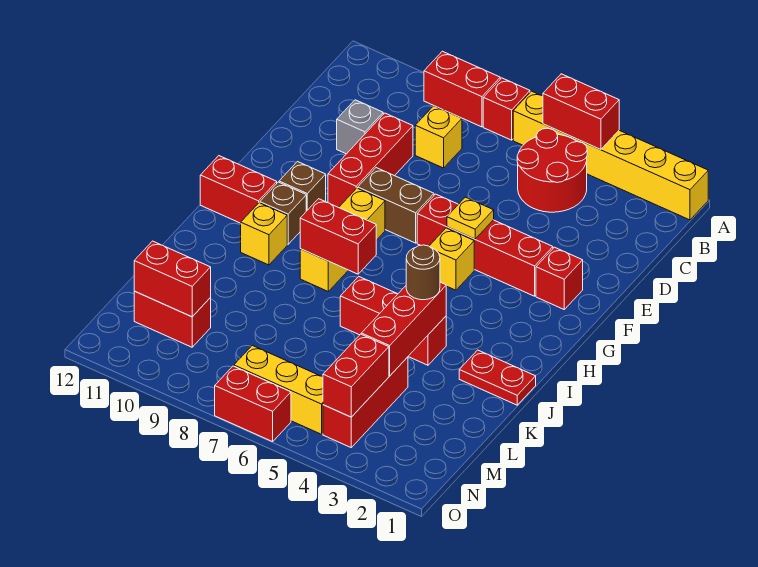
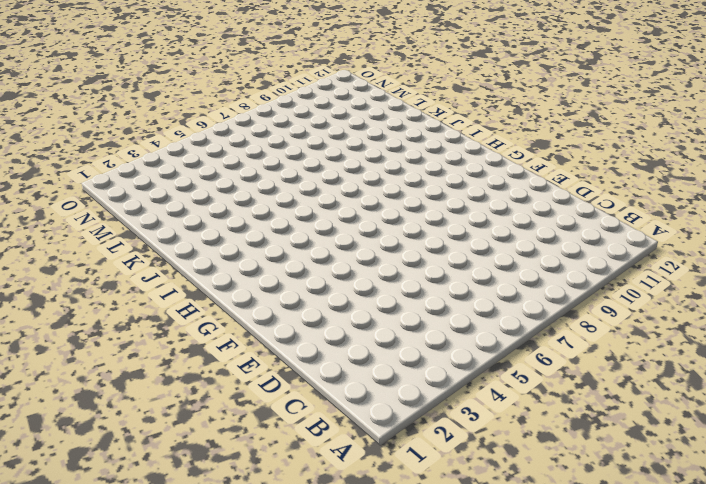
none -> yellow brick A1:A6 level 1
none -> red brick A7 level 1
none -> red brick A8:A9 level 1

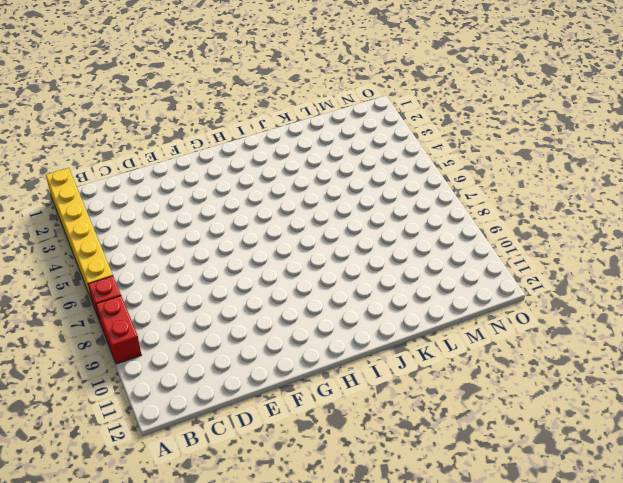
none -> red round brick B4:C5 level 1
none -> yellow brick C8 level 1
none -> red brick D9:F9 level 1

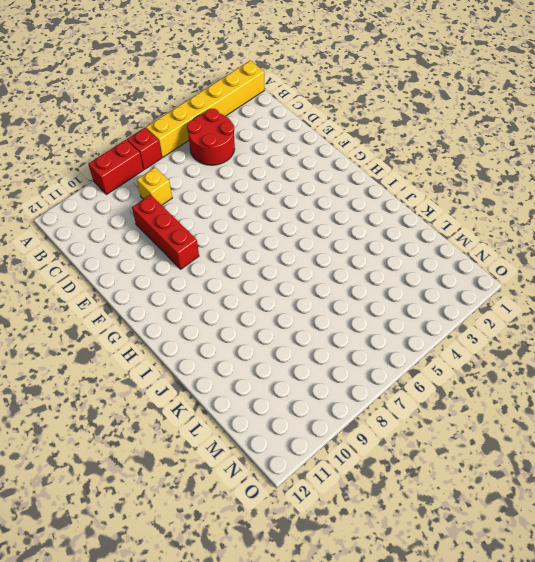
none -> grey brick D10 level 1
none -> red brick F2 level 1
none -> red brick F3:F6 level 1

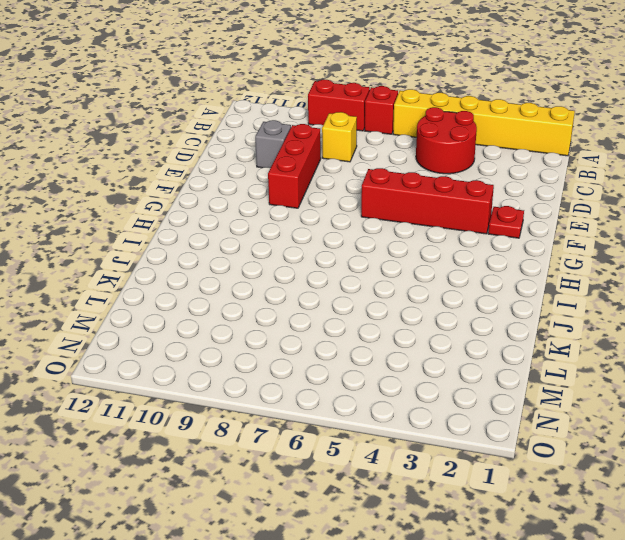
red plate F2 level 1 -> red brick F2 level 1
none -> brown brick F7:F8 level 1
none -> yellow brick G5 level 1
none -> yellow brick G8:I8 level 1

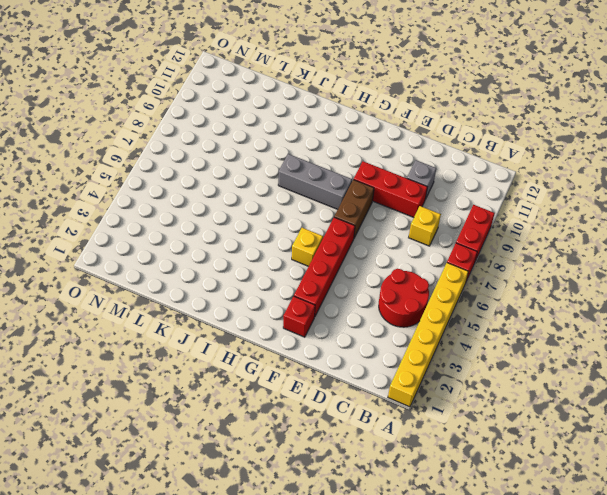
grey brick G8:I8 level 1 -> yellow brick G8:I8 level 1
none -> brown brick G10 level 1
none -> brown brick H10 level 1
none -> red brick H11:H12 level 1

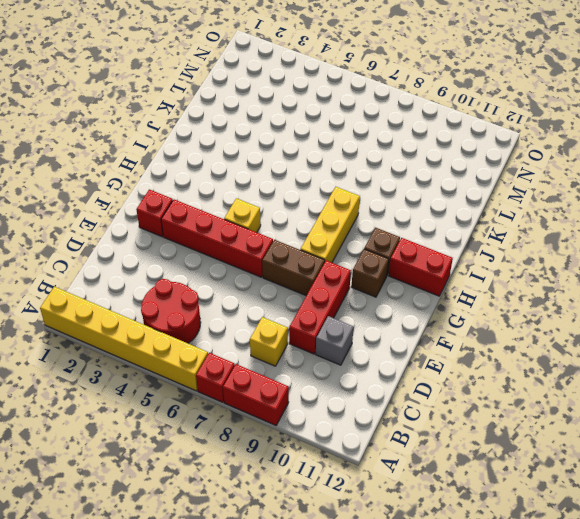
none -> yellow brick I10 level 1
none -> red plate J1:J2 level 1
none -> red brick J4:J6 level 1

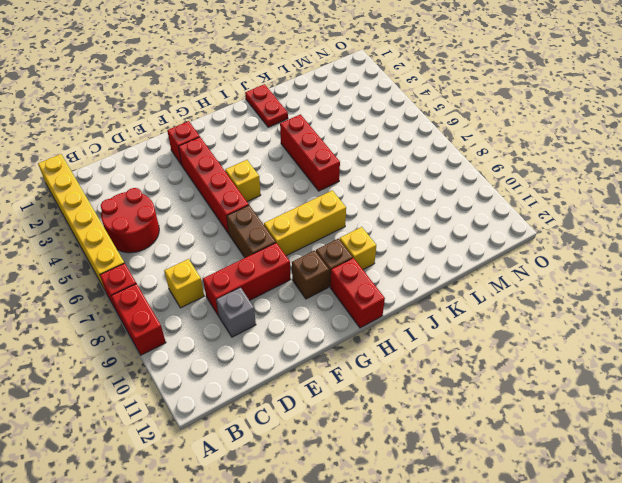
none -> red brick L4:N4 level 1
none -> red brick M10:M11 level 1
none -> yellow brick N5:N7 level 1

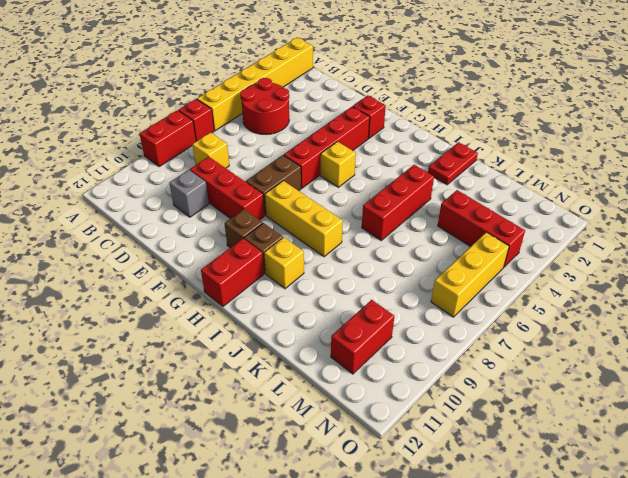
none -> red brick O6:O7 level 1
none -> red brick A4:A5 level 2
none -> yellow plate F5 level 2

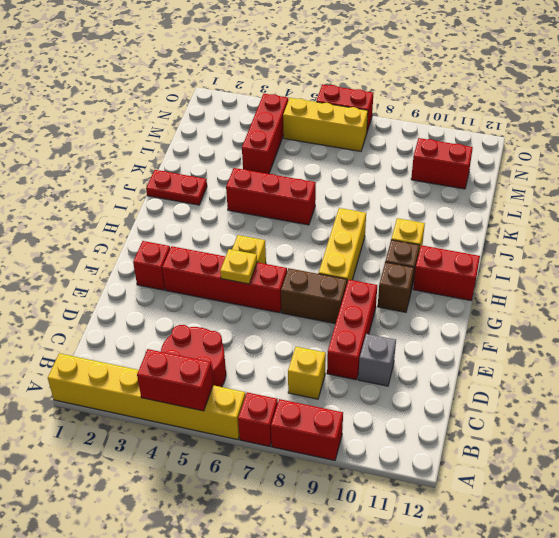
none -> red brick I7:I8 level 2
none -> red brick J4:L4 level 2
none -> red brick M4:N4 level 2

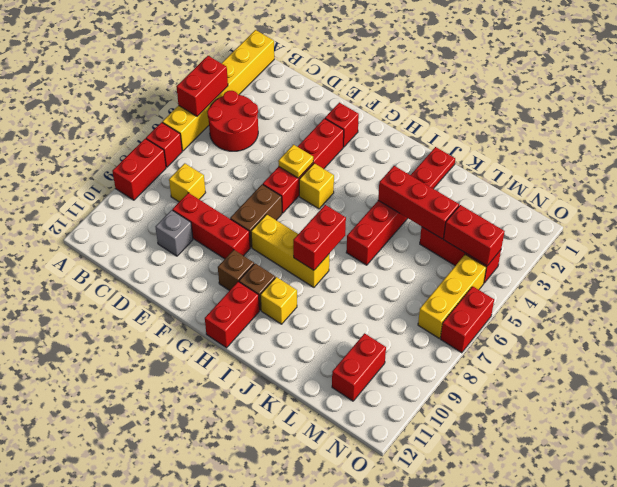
none -> red brick M10:M11 level 2
none -> brown round brick J4 level 3

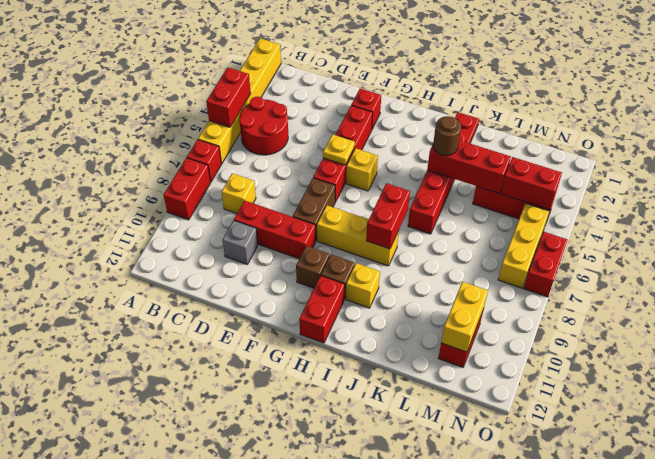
yellow brick M10:M11 level 2 -> red brick M10:M11 level 2

